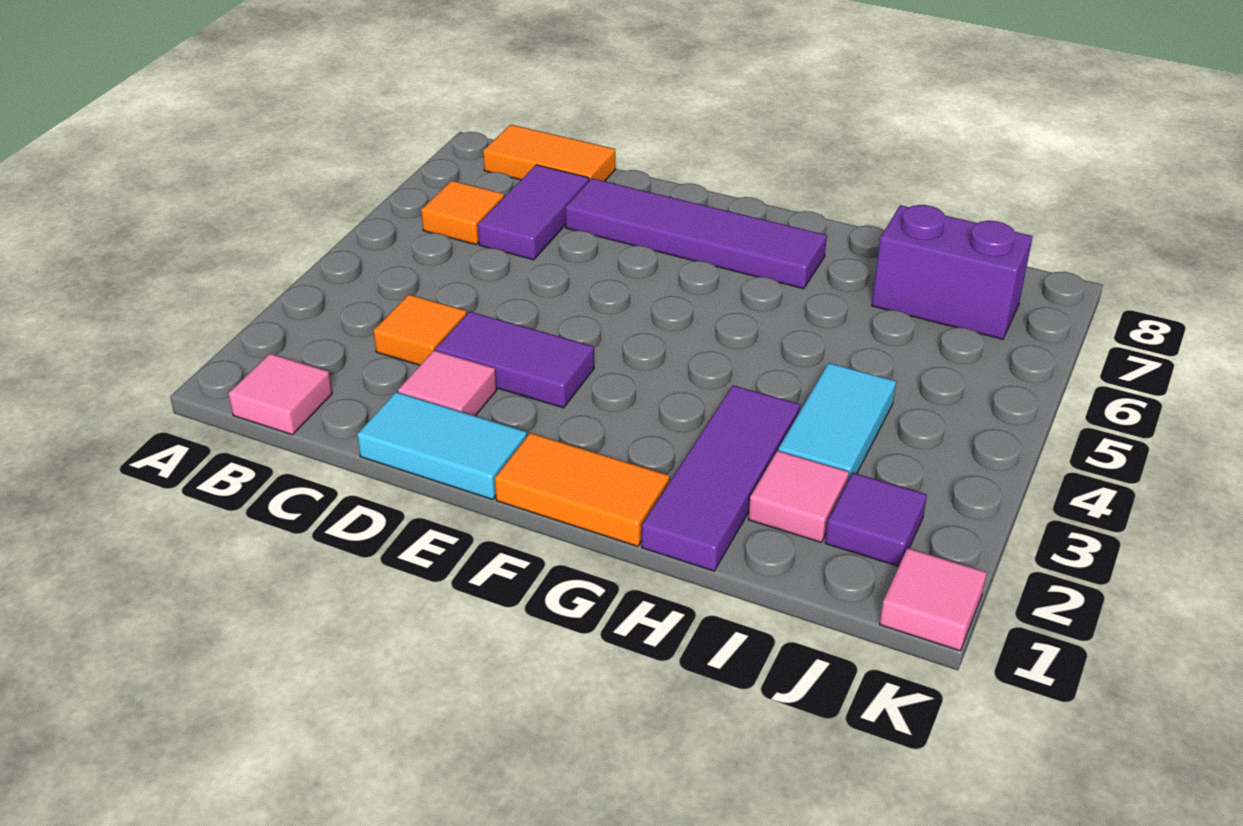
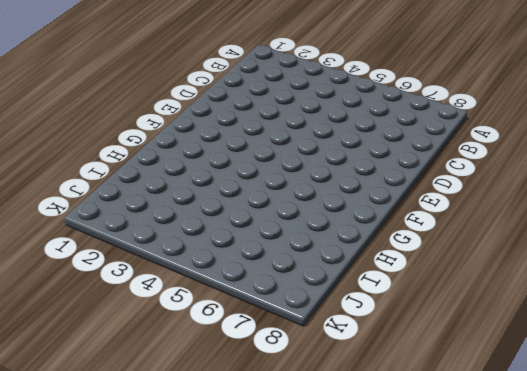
none -> pink tile B1 level 1
none -> orange tile B6 level 1
none -> orange tile B8:C8 level 1

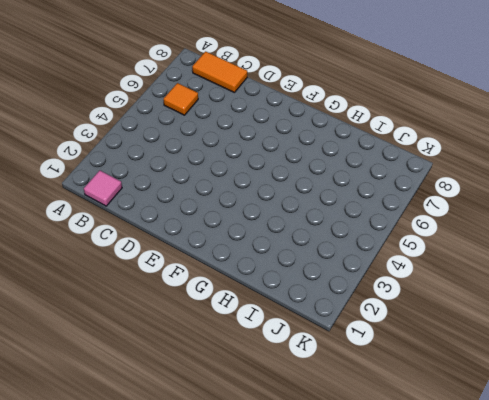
none -> orange tile C3 level 1
none -> purple tile C6:C7 level 1
none -> cyan tile D1:E1 level 1

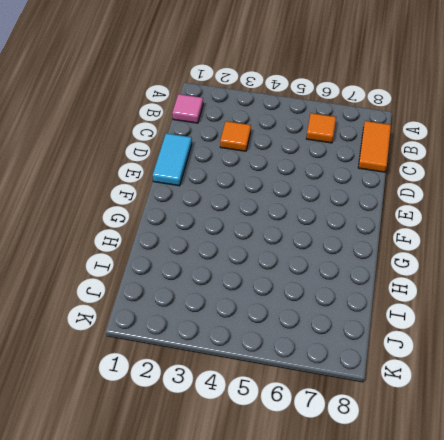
none -> purple tile C6:C7 level 1
none -> pink tile D2 level 1
none -> purple tile D3:E3 level 1

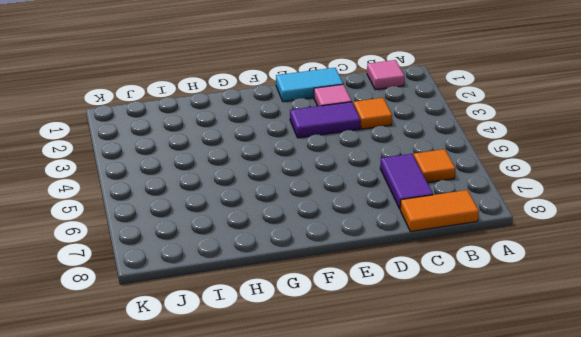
none -> purple tile D7:G7 level 1
none -> orange tile F1:G1 level 1
none -> purple tile H1:H3 level 1

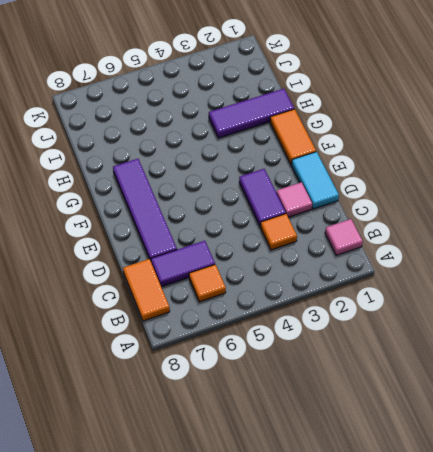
none -> pink tile I2 level 1
none -> cyan tile I3:I4 level 1
none -> purple brick I7:J7 level 1

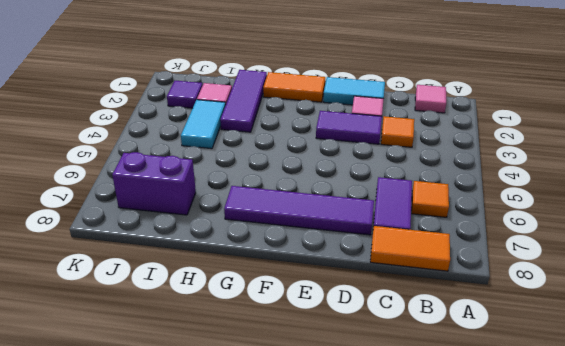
none -> pink tile K1 level 1

